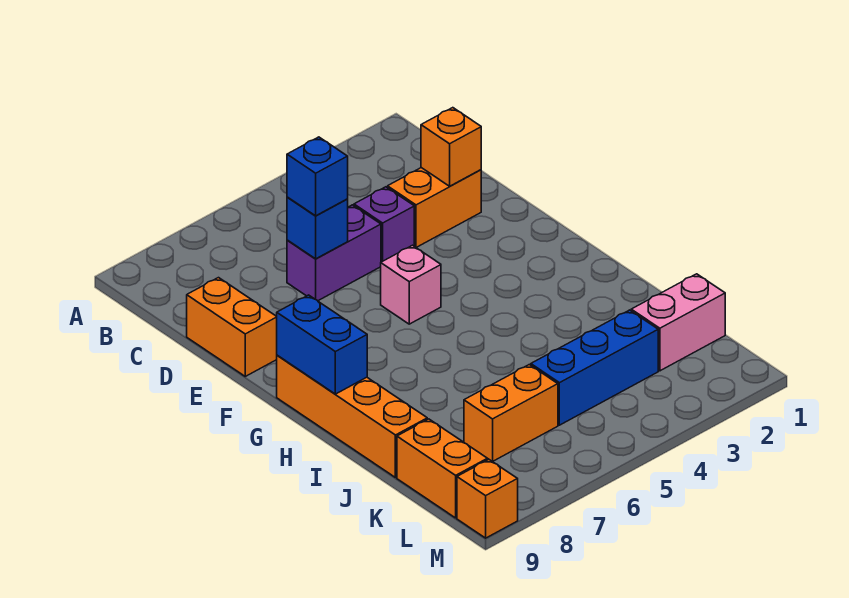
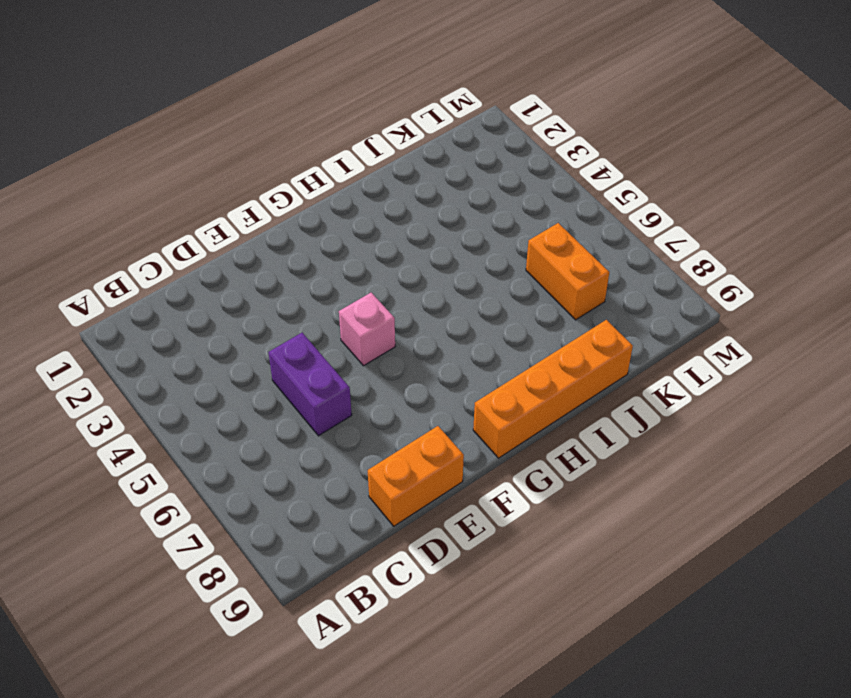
none -> orange brick D2:D3 level 1
none -> purple brick D4 level 1
none -> pink brick K1:K2 level 1

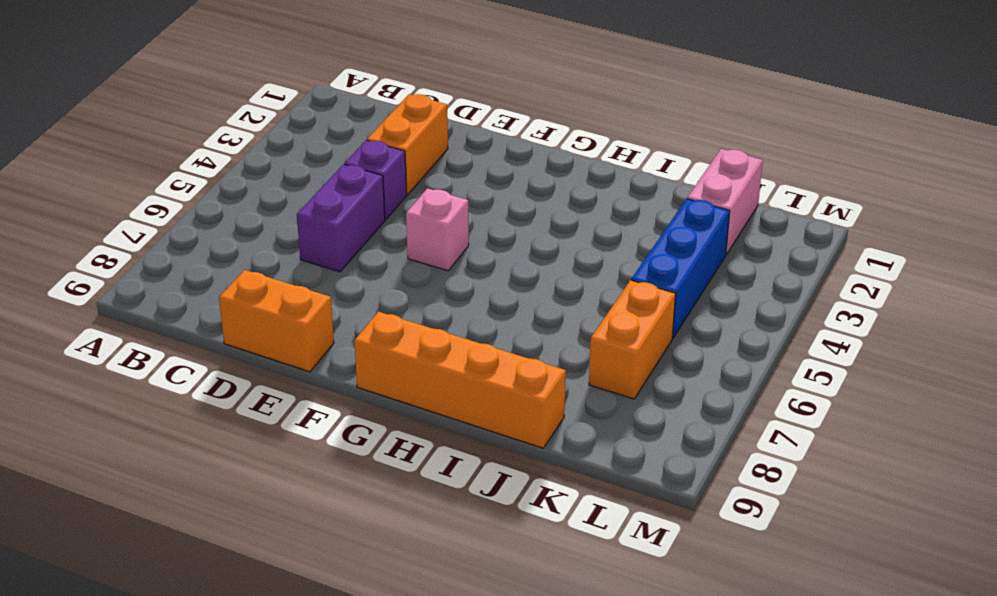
none -> orange brick K9:L9 level 1
none -> orange brick M9 level 1
none -> orange brick D2 level 2

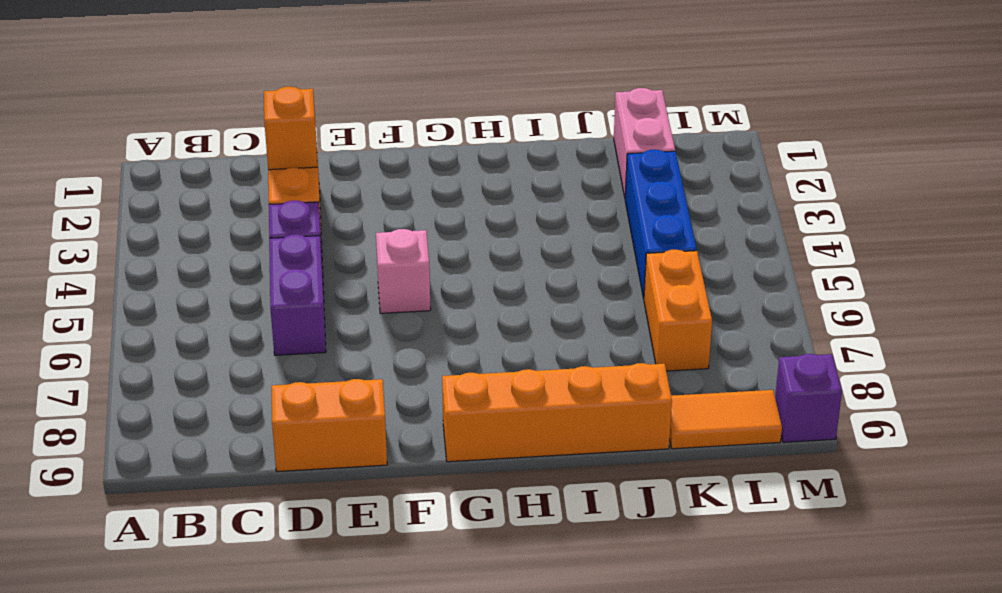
orange tile K9:L9 level 1 -> orange brick K9:L9 level 1
purple brick M9 level 1 -> orange brick M9 level 1
none -> blue brick D6 level 2
none -> blue brick G9:H9 level 2
none -> blue brick D6 level 3

